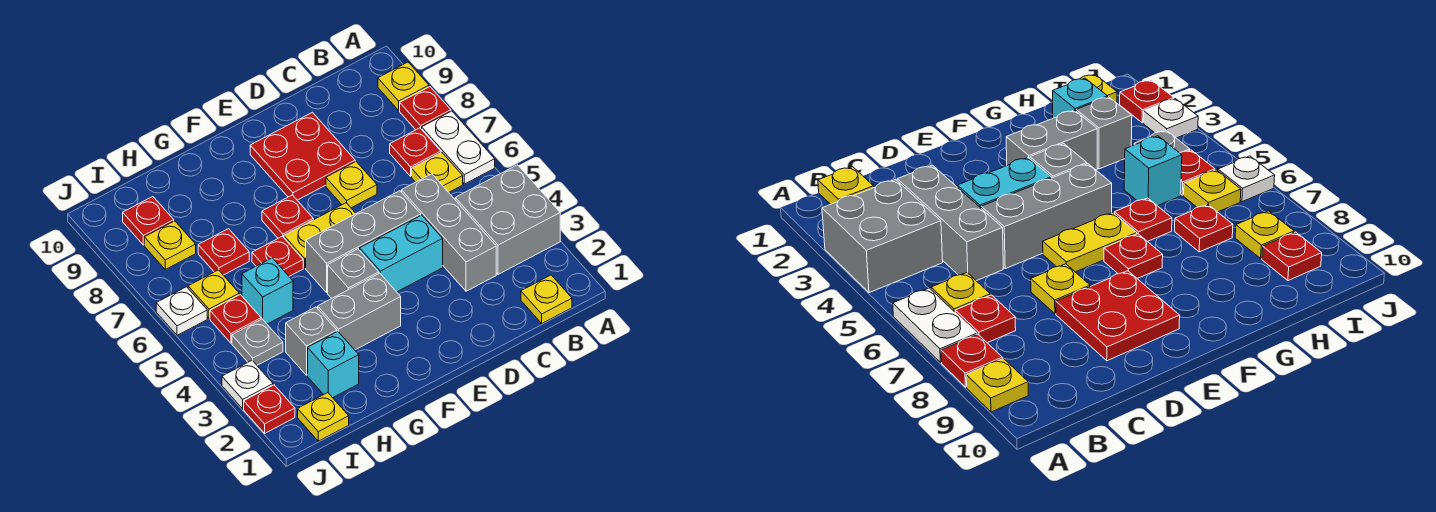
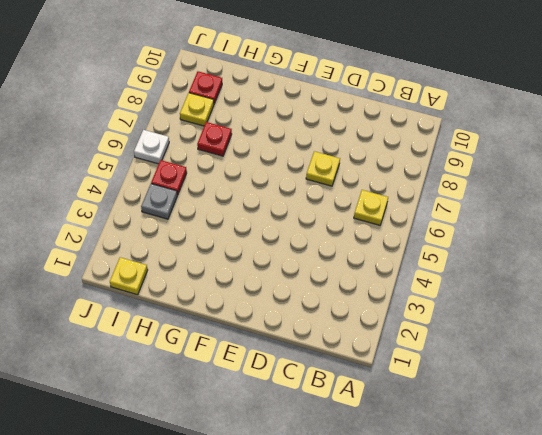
none -> grey brick A3:B4 level 1
none -> white plate A6:A7 level 1
none -> red plate A8 level 1
none -> yellow plate A9 level 1

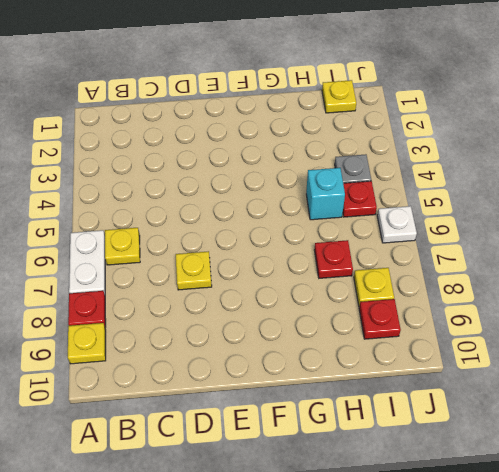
none -> grey brick A3:B4 level 1
none -> yellow plate B1 level 1
none -> red plate B7 level 1
none -> grey brick C3:C5 level 1

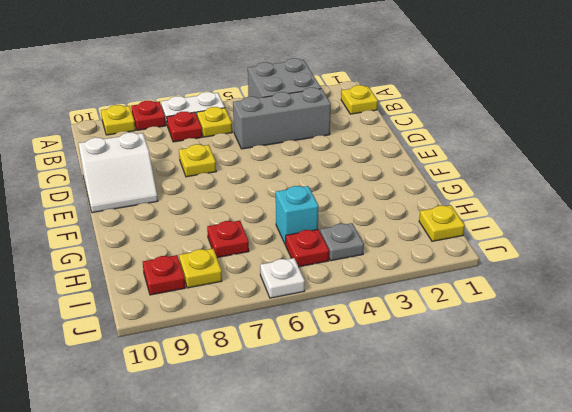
white slope D9:E10 level 1 top D -> red plate D8:E9 level 1
none -> cyan brick D4:E4 level 1
none -> grey brick D5:F5 level 1
none -> yellow plate E6:F6 level 1
none -> grey brick F3:G3 level 1

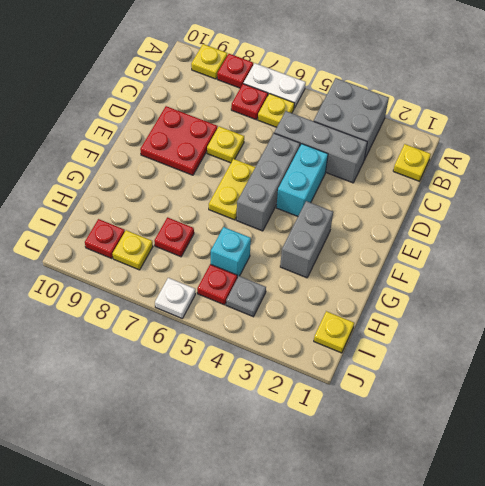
none -> grey brick F4 level 1
none -> red plate F7 level 1
none -> red plate G6 level 1
none -> cyan brick H2 level 1

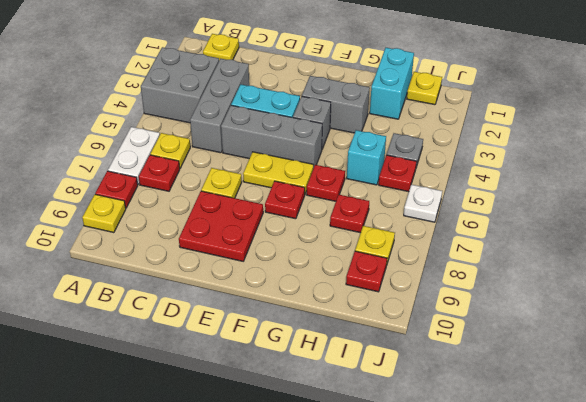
cyan brick H1:H2 level 1 -> cyan brick H2 level 1
none -> grey brick H3 level 1
none -> yellow plate I6 level 1
none -> red plate J2 level 1
none -> white plate J3 level 1

